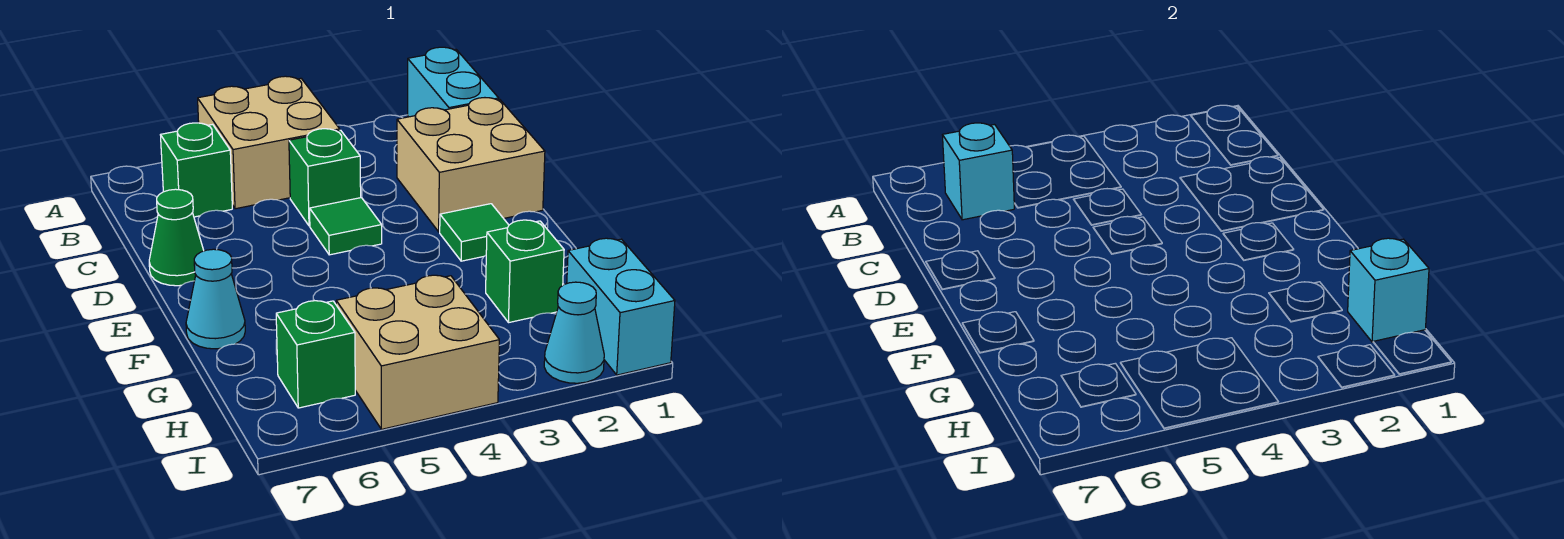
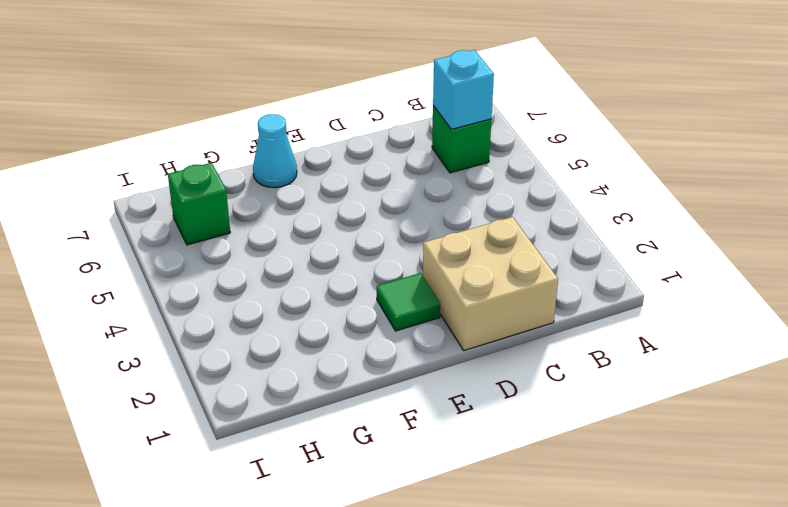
none -> cyan brick A1:B1 level 1
none -> tan brick A4:B5 level 1
none -> green brick C4 level 1

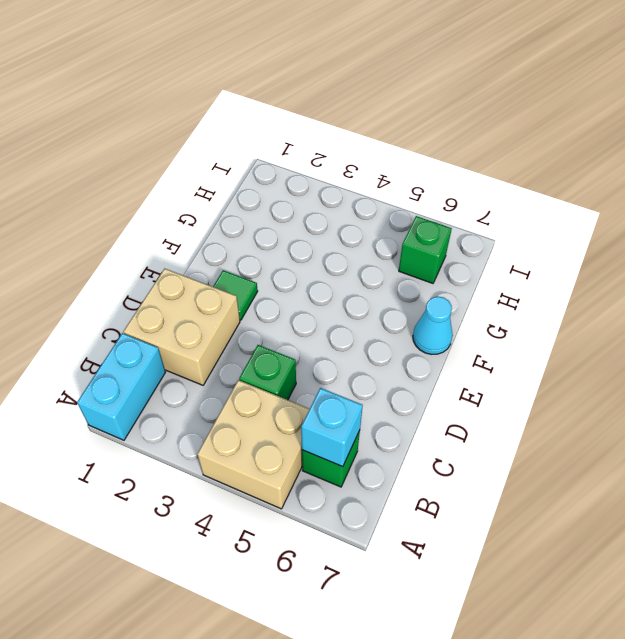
none -> green tile D4 level 1
none -> green cone D7 level 1
none -> green brick G2 level 1

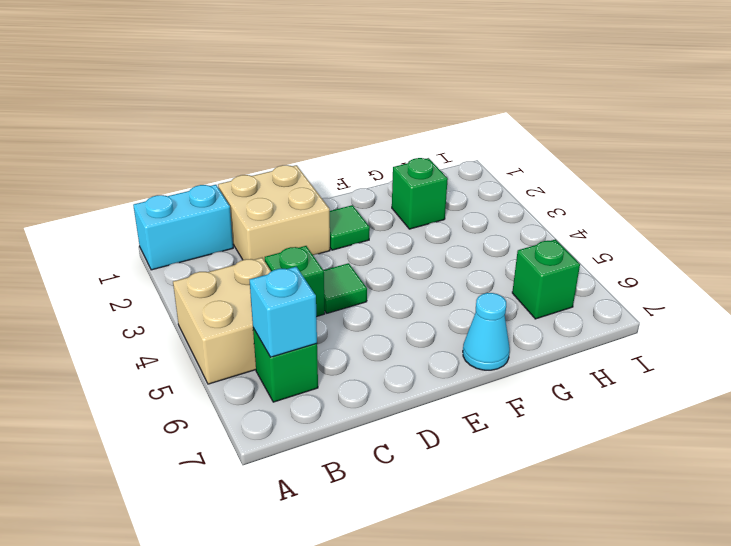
none -> green cone D7 level 1
none -> cyan brick H1:I1 level 1
none -> tan brick H4:I5 level 1

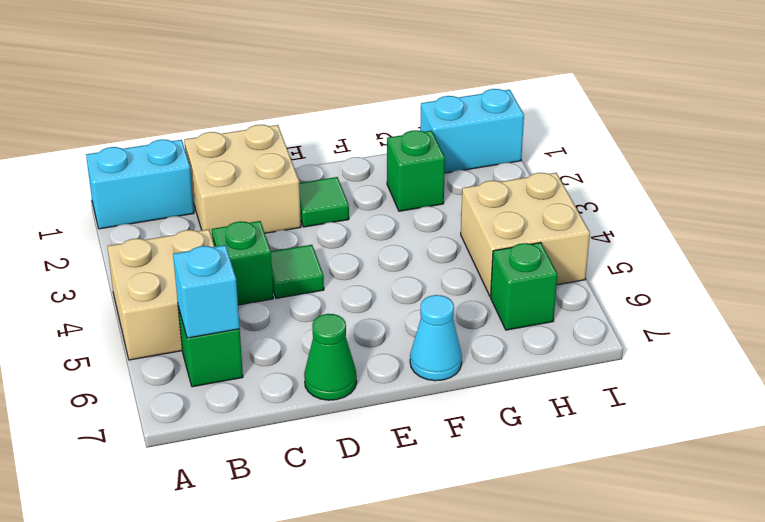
none -> cyan cone I2 level 1
none -> cyan brick H1 level 2

